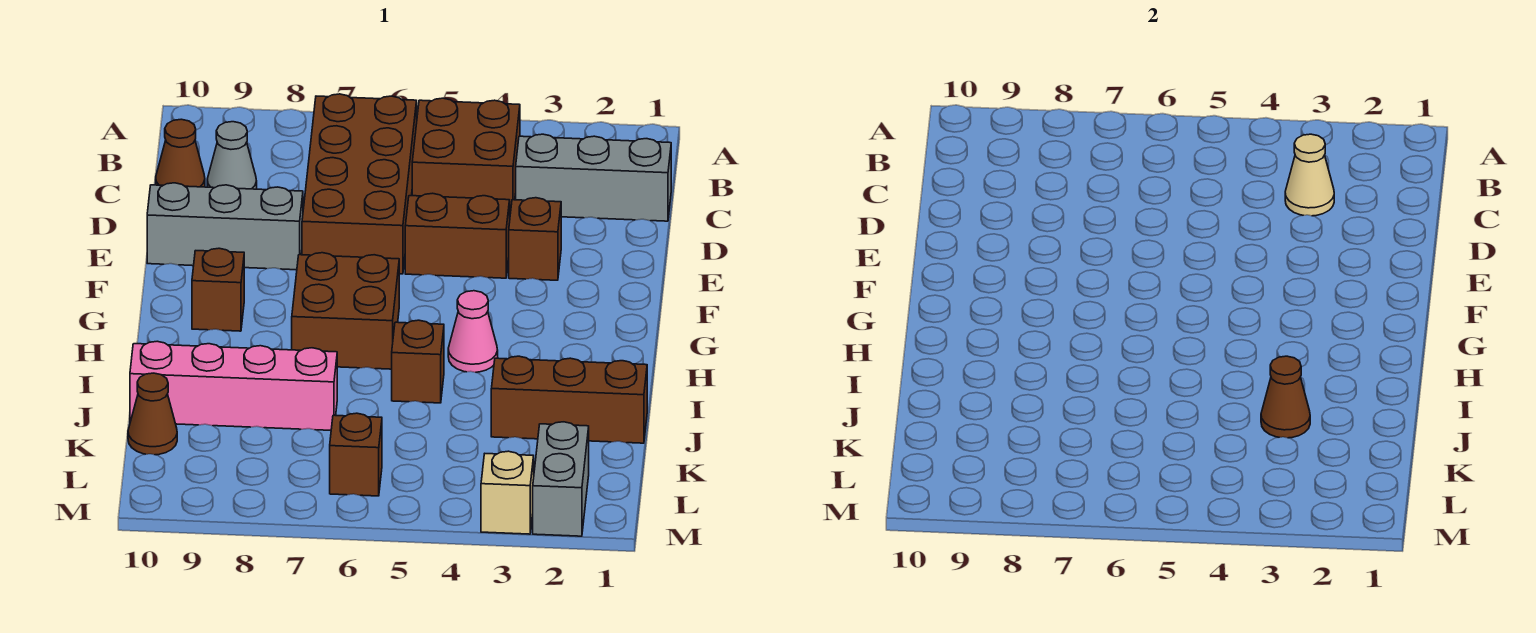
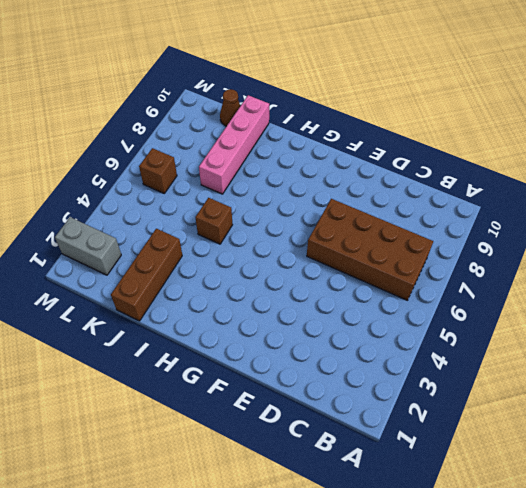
none -> brown brick B4:C5 level 1
none -> grey brick C1:C3 level 1
none -> grey cone C9 level 1

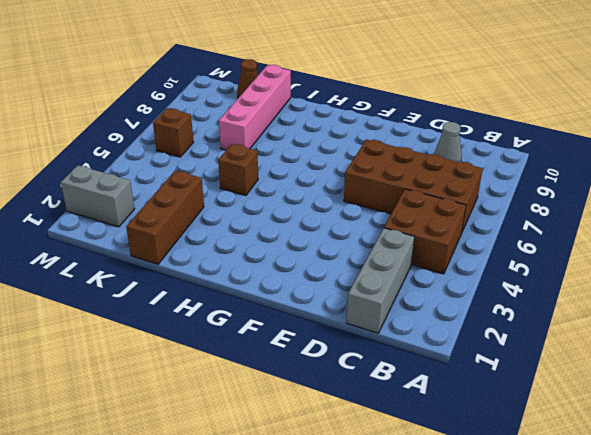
none -> brown cone C10 level 1
none -> brown brick E3 level 1
none -> brown brick E4:E5 level 1

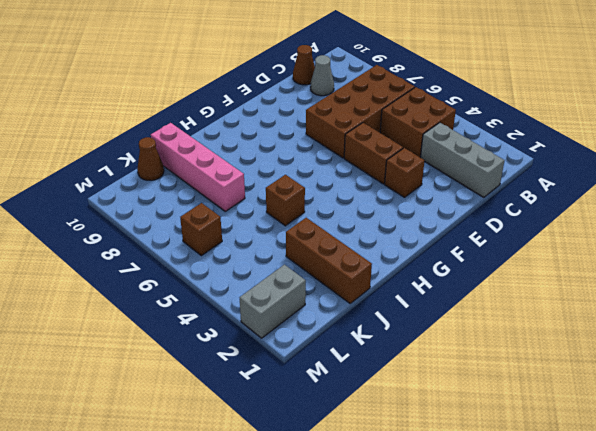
none -> grey brick E8:E10 level 1
none -> brown brick G6:H7 level 1
none -> brown brick G9 level 1

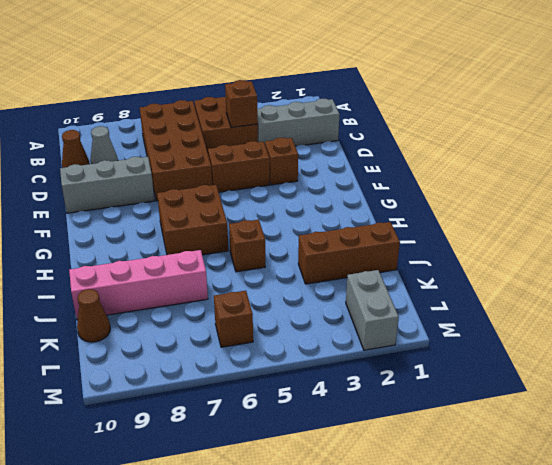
brown brick C4 level 2 -> brown brick G9 level 1
none -> pink cone H4 level 1
none -> tan brick M3 level 1
none -> tan cone C3 level 2

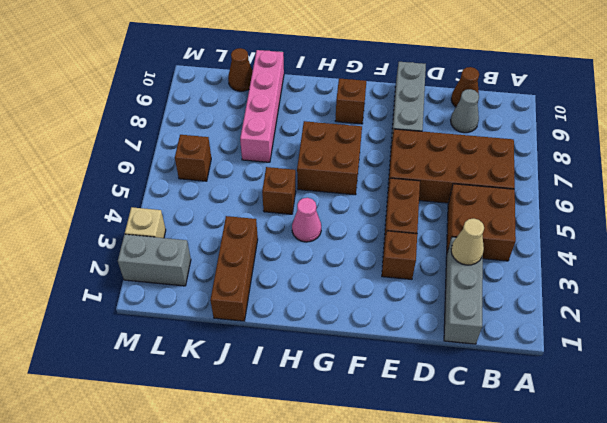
none -> brown cone J3 level 2

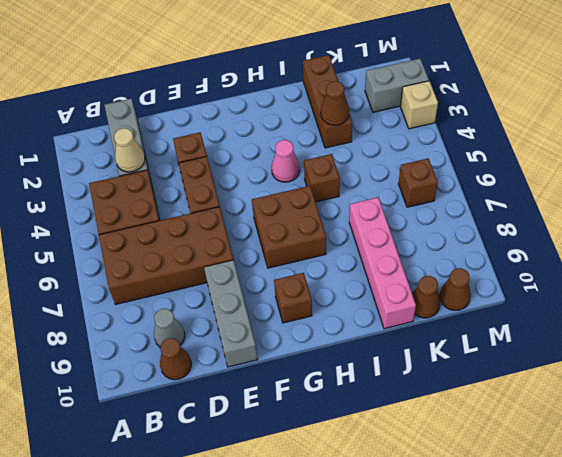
brown cone L10 level 1 -> none

